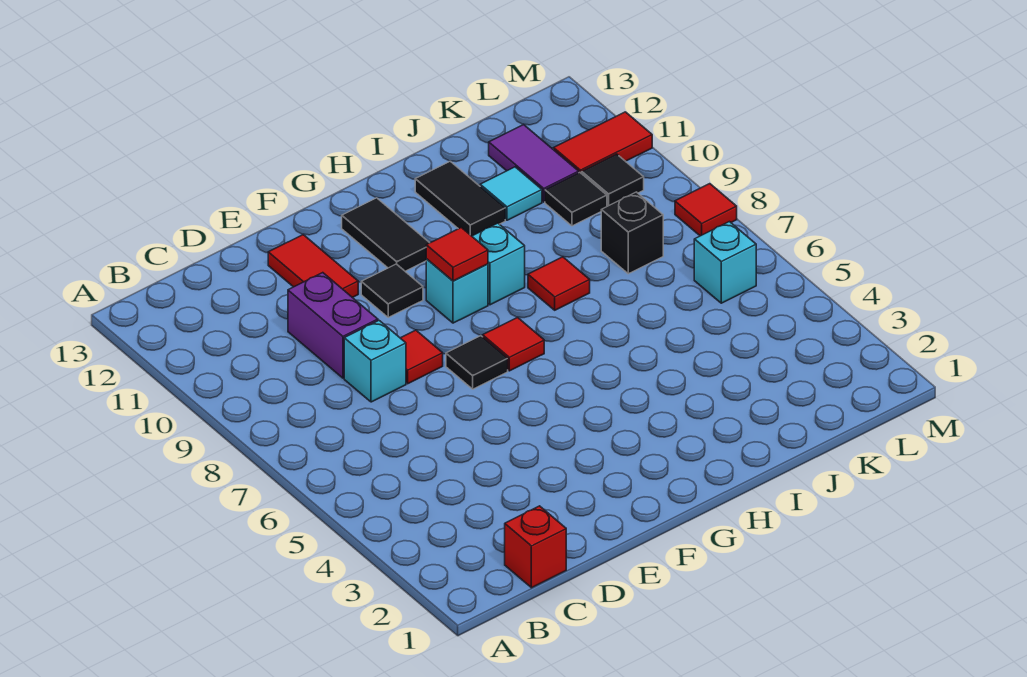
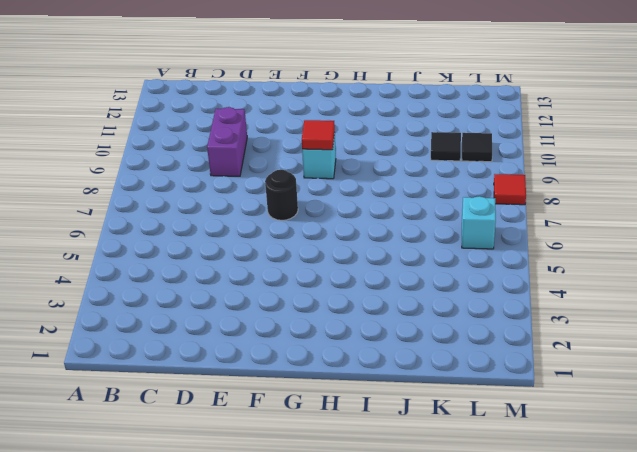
black round brick F7 level 1 -> black tile F7 level 1
none -> red brick C1 level 1
none -> cyan brick D8 level 1
none -> red tile E8 level 1

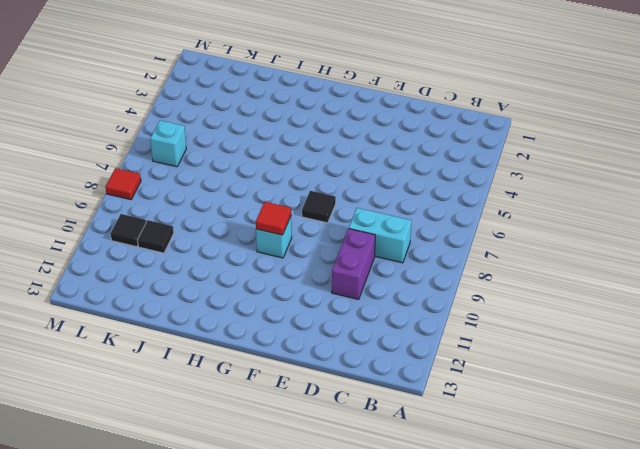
cyan brick C8:D8 level 1 -> cyan brick D8 level 1
none -> red brick C1 level 1
none -> red tile E8 level 1
none -> red tile E11:E12 level 1

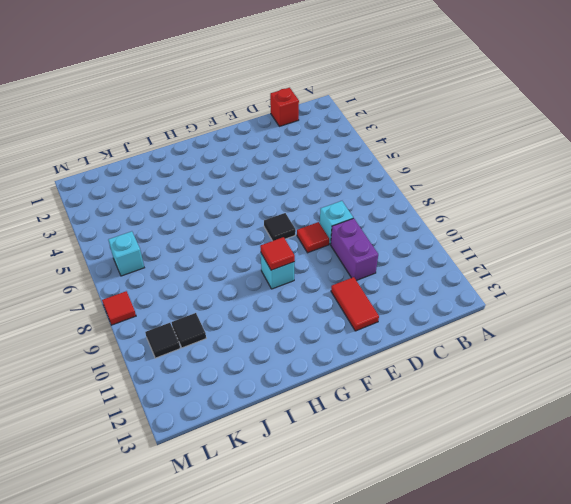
none -> black tile F10 level 1
none -> red tile G7 level 1
none -> black tile G11:G12 level 1

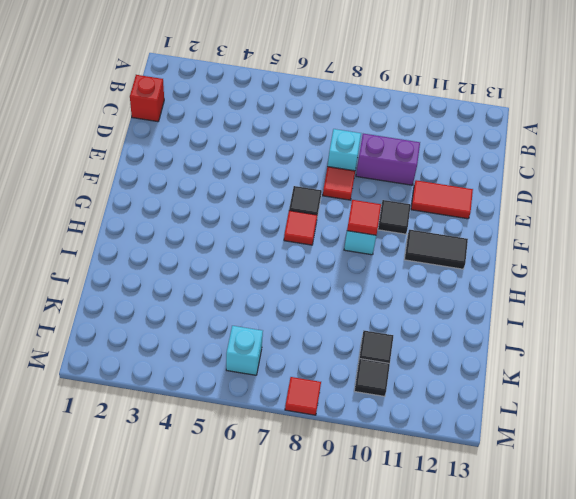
none -> cyan brick H9 level 1
none -> red tile I8 level 1
none -> black tile I11:I12 level 1

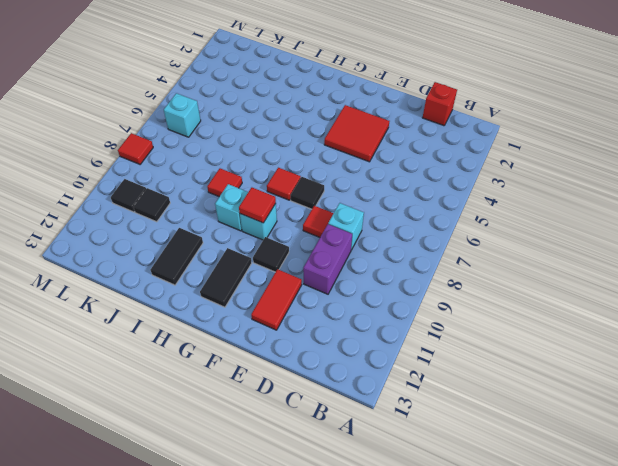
red tile E3:F4 level 1 -> none
none -> cyan tile J11 level 1
none -> black brick K8 level 1
none -> purple tile K11:K12 level 1

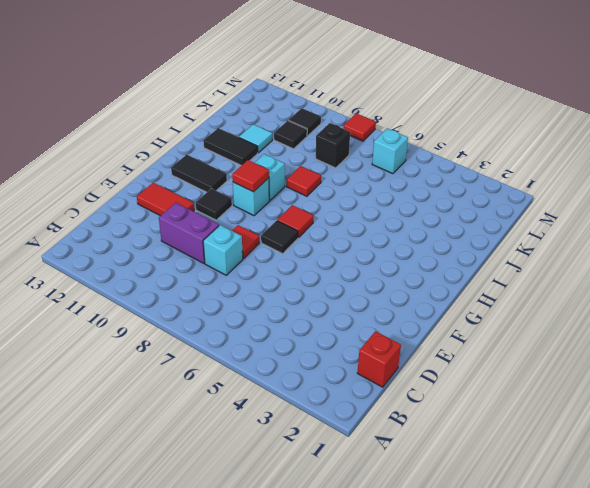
none -> purple tile K11:K12 level 1
none -> red tile L11:M11 level 1

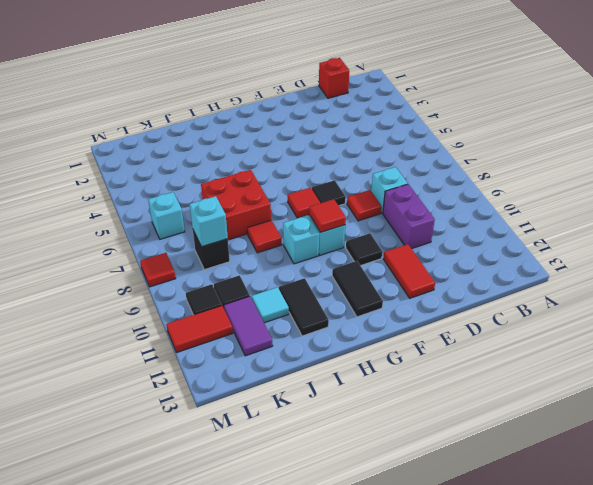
red brick I6:J7 level 1 -> none
cyan brick K8 level 2 -> none

